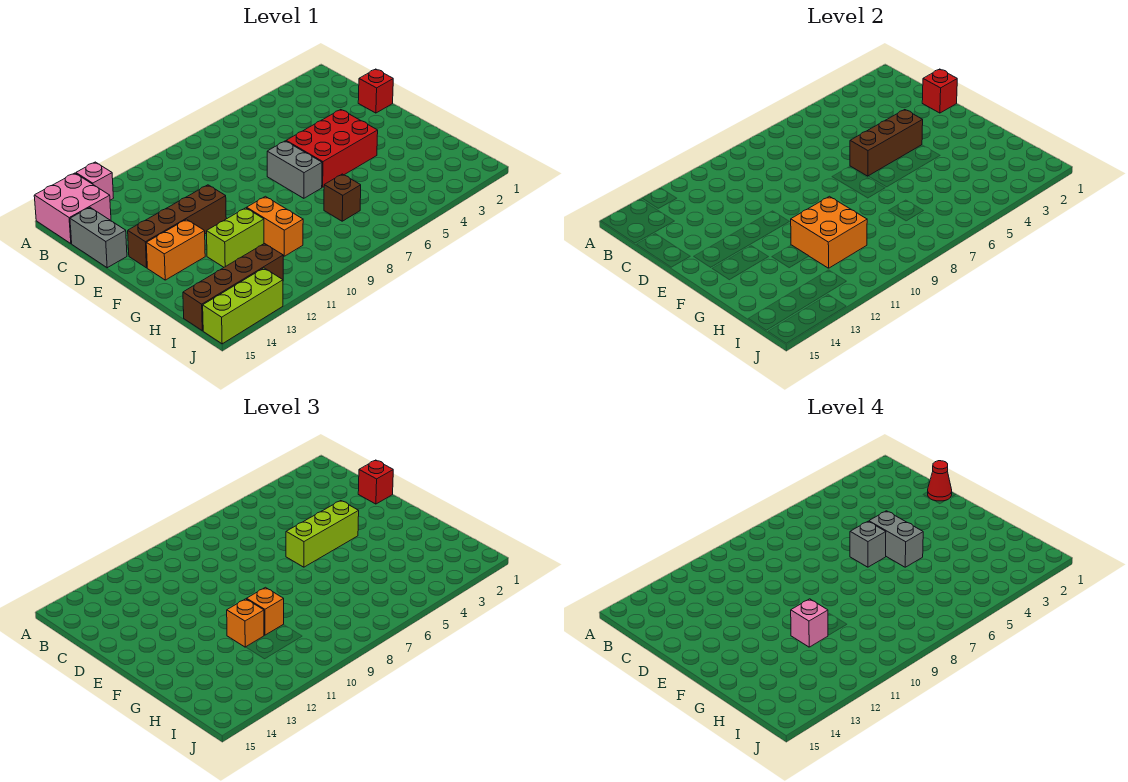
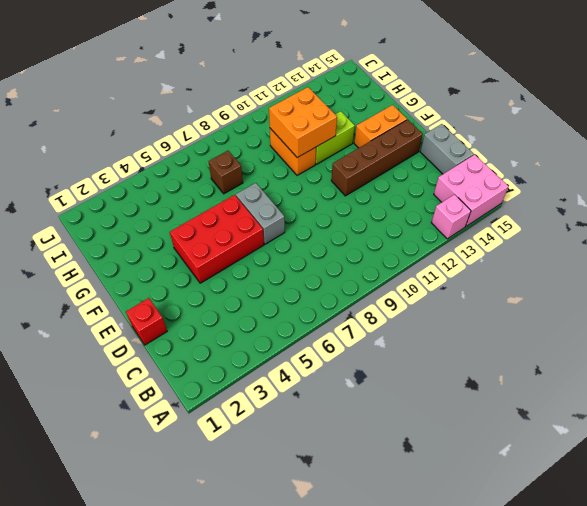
none -> brown brick I12:I15 level 1
none -> lime brick J13:J15 level 1
none -> red brick D1 level 2

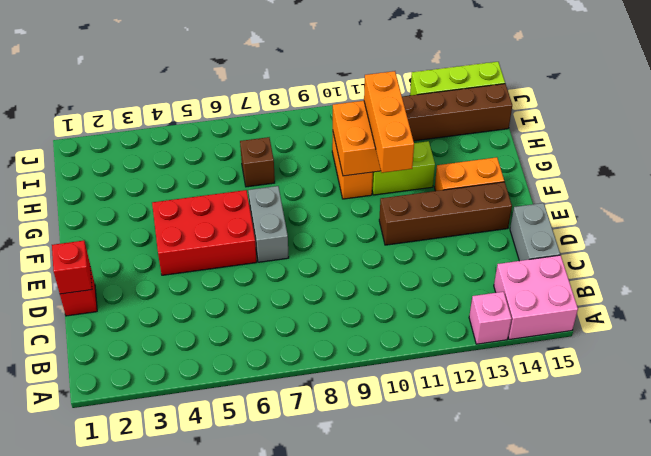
orange brick F11:H11 level 3 -> orange brick G11 level 3
none -> brown brick E4:E6 level 2
none -> red brick D1 level 3
none -> lime brick E4:E6 level 3

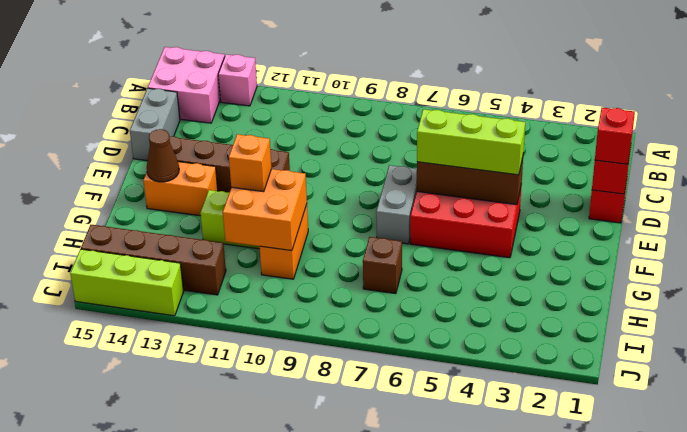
brown cone F14 level 2 -> none
none -> orange brick G10 level 3
none -> red cone D1 level 4
none -> grey brick E5:F5 level 4

